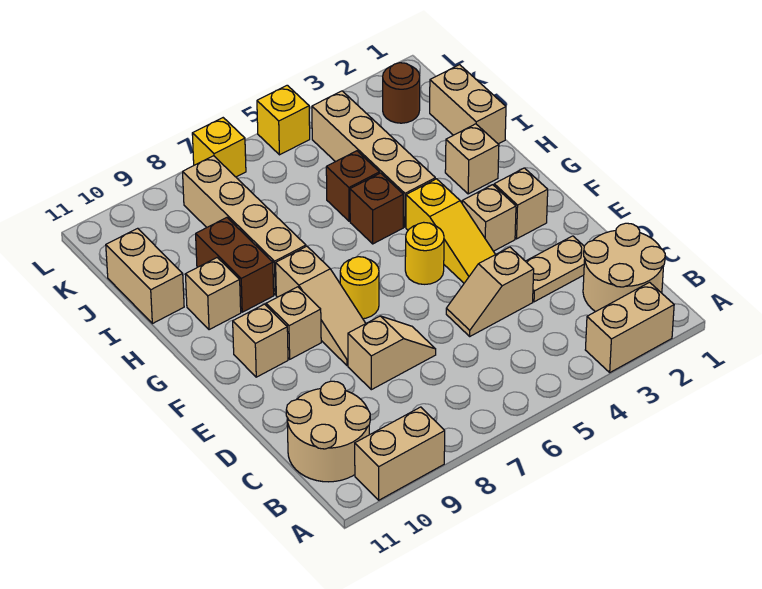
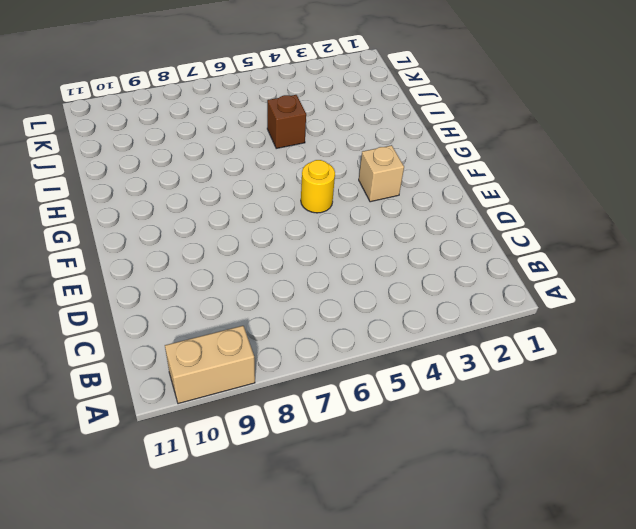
none -> tan brick A2:A3 level 1
none -> tan round brick B1:C2 level 1
none -> tan round brick B10:C11 level 1

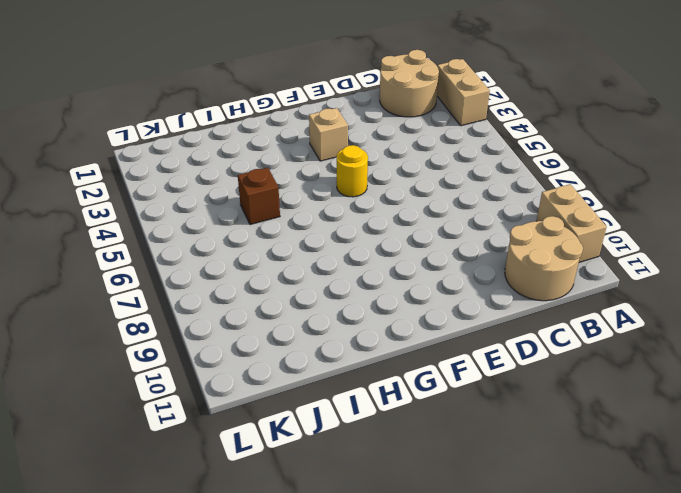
none -> tan plate D2:D3 level 1
none -> tan slope D4:D5 level 1 top 4
none -> tan slope D7:D8 level 1 top 8

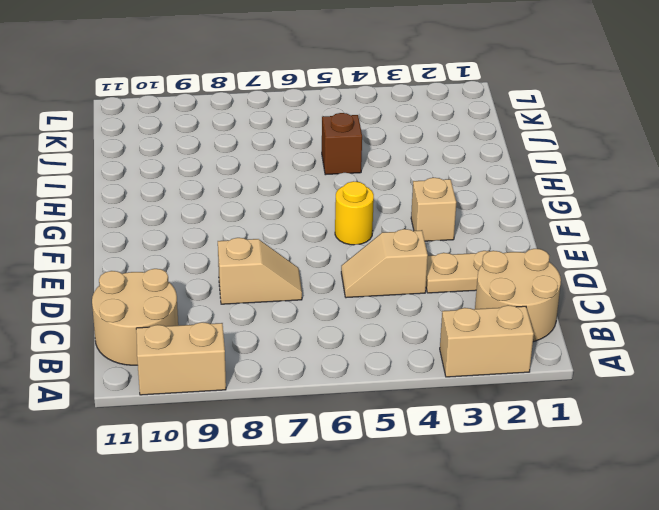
none -> yellow slope E4:G4 level 1 top G
none -> tan slope E8:G8 level 1 top G
none -> tan brick F2 level 1

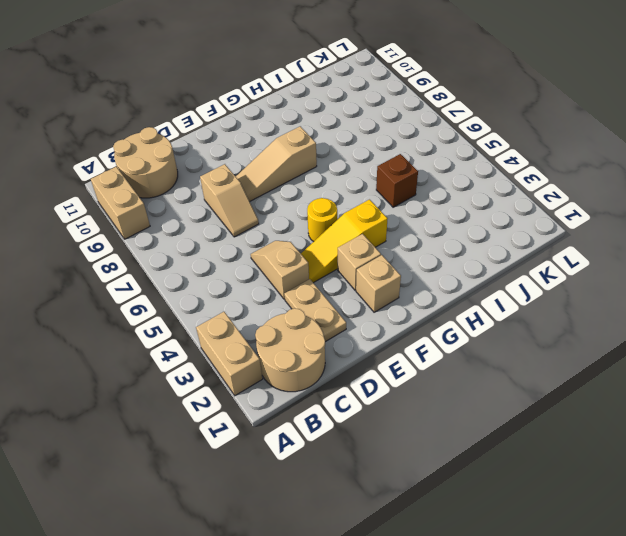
none -> yellow round brick F7 level 1
none -> tan brick F9 level 1
none -> tan brick F10 level 1

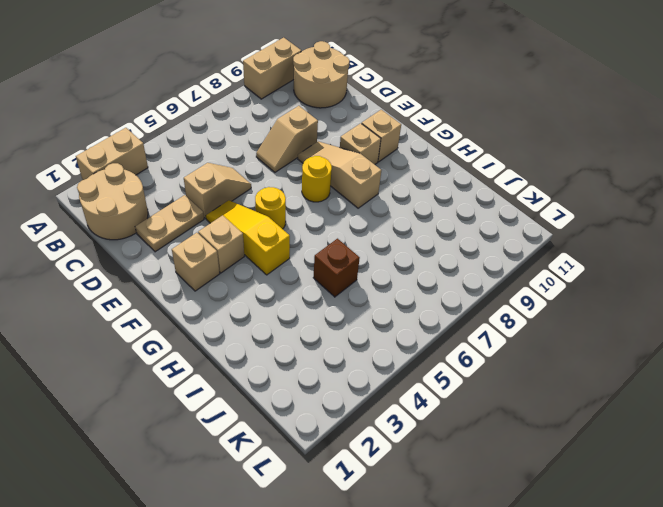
none -> tan brick H2 level 1
none -> tan brick H4:K4 level 1
none -> brown brick H5 level 1

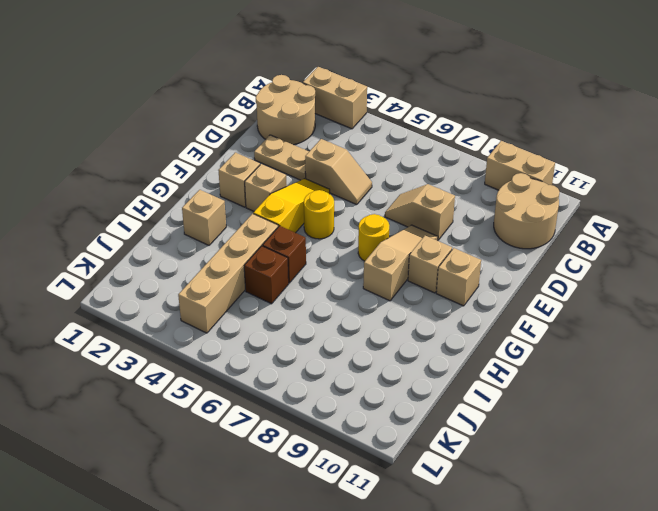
none -> tan brick H8:K8 level 1
none -> brown brick H9:I9 level 1
none -> tan brick H10 level 1

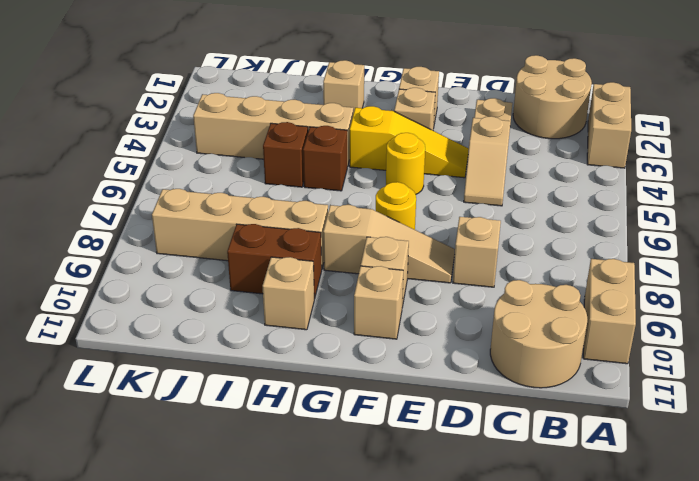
none -> tan brick I1:J1 level 1
none -> tan brick I11:J11 level 1
none -> brown round brick K2 level 1

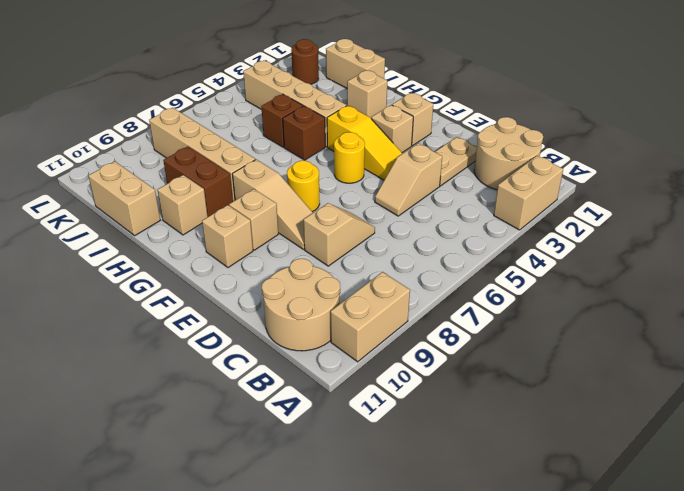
none -> yellow brick L5 level 1
none -> yellow brick L7 level 1

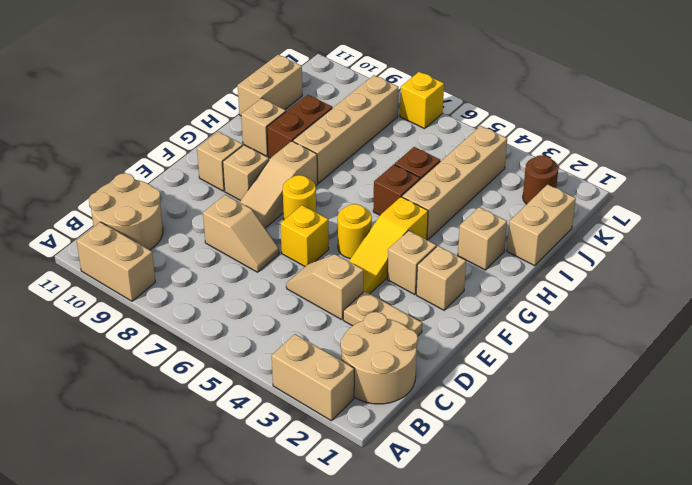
yellow brick E6 level 1 -> yellow brick L5 level 1

